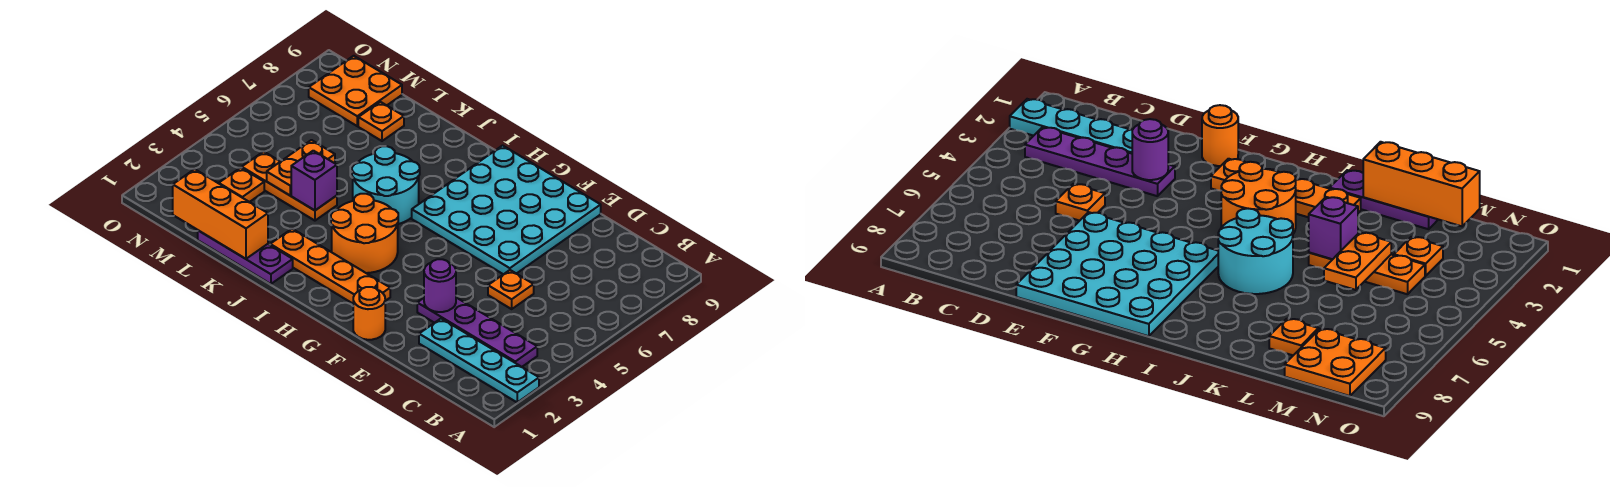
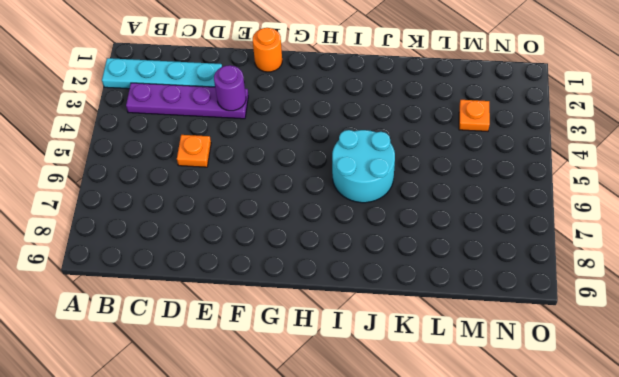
none -> cyan plate E6:H9 level 1
none -> orange plate G2:J2 level 1
none -> orange round brick H3:I4 level 1

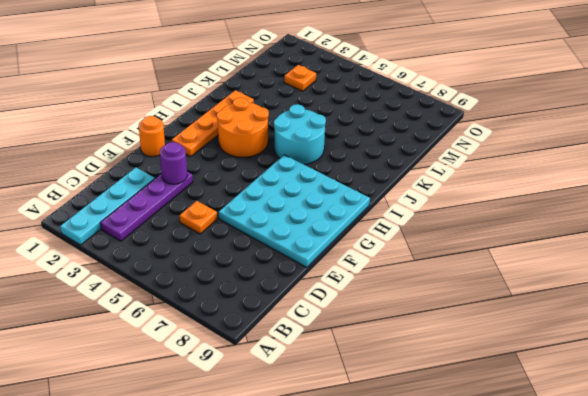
none -> purple plate J1:L1 level 1
none -> orange plate K4:M4 level 1
none -> orange plate L8 level 1

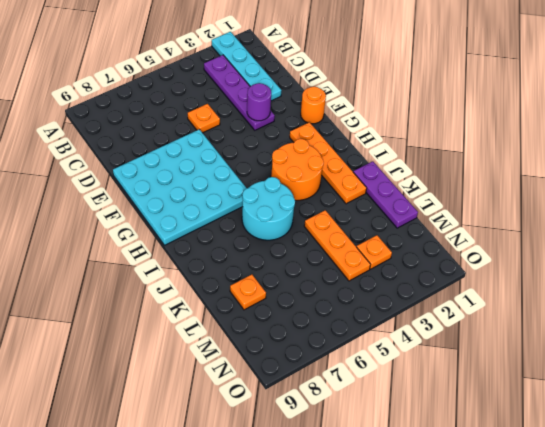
none -> orange plate M8:N9 level 1
none -> orange brick K1:M1 level 2
none -> purple brick K4 level 2

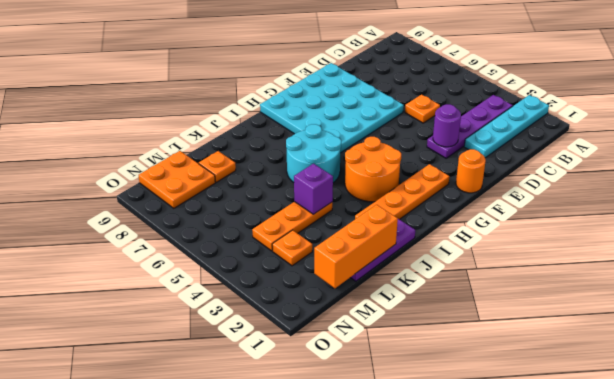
none -> orange plate L4:L5 level 2

